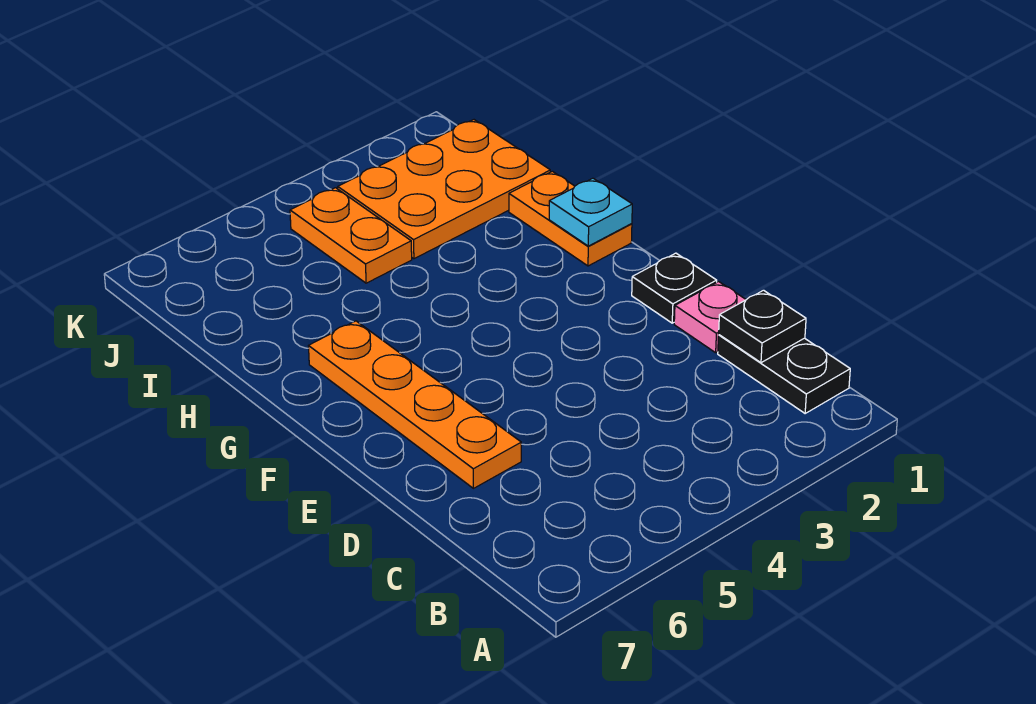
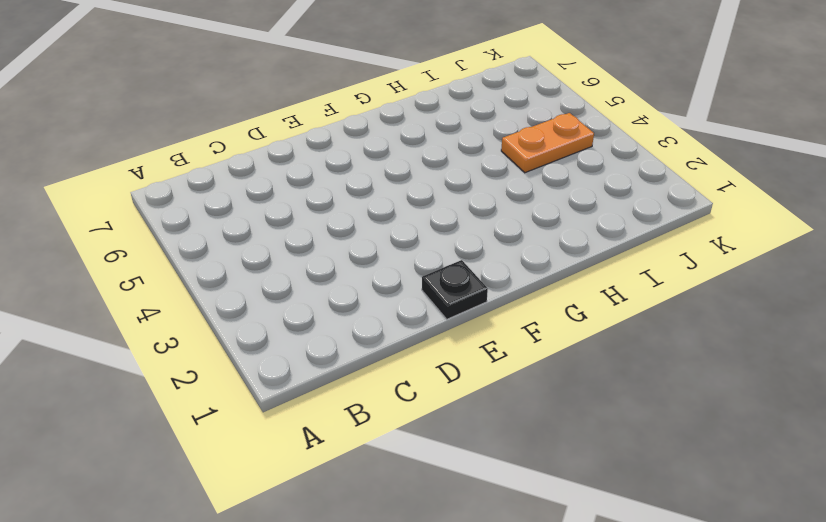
none -> black plate B1:C1 level 1
none -> pink plate D1 level 1

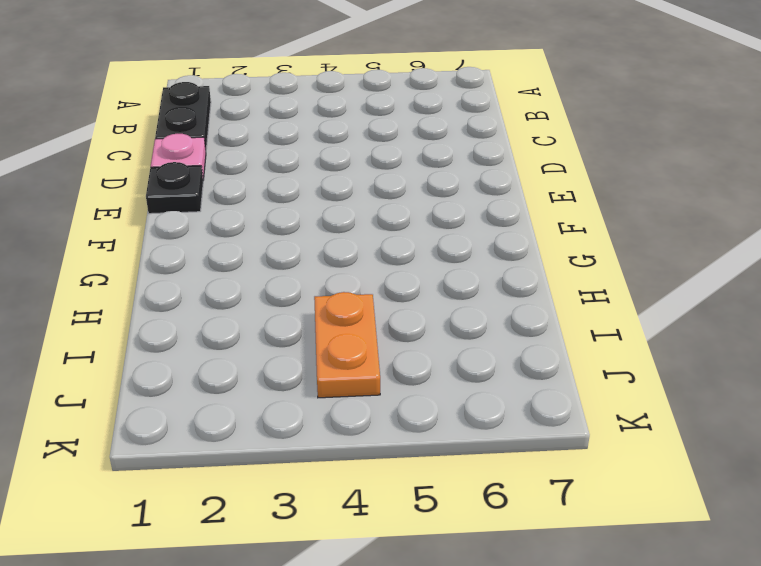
none -> orange plate D6:G6 level 1
none -> orange plate G1:H1 level 1

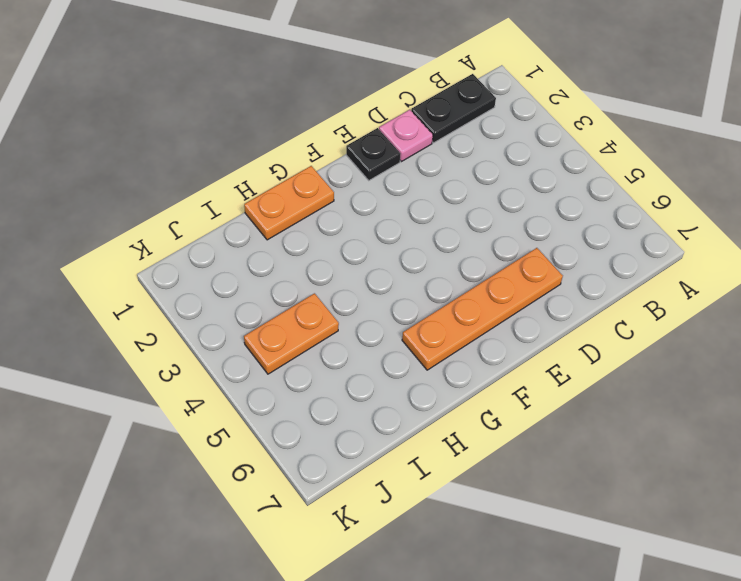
none -> orange plate I1:J3 level 1
none -> black plate C1 level 2

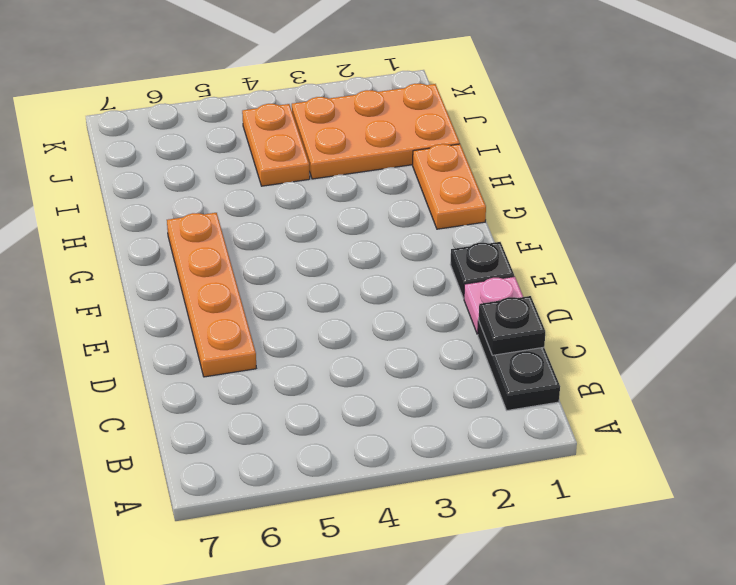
none -> cyan plate G1 level 2

